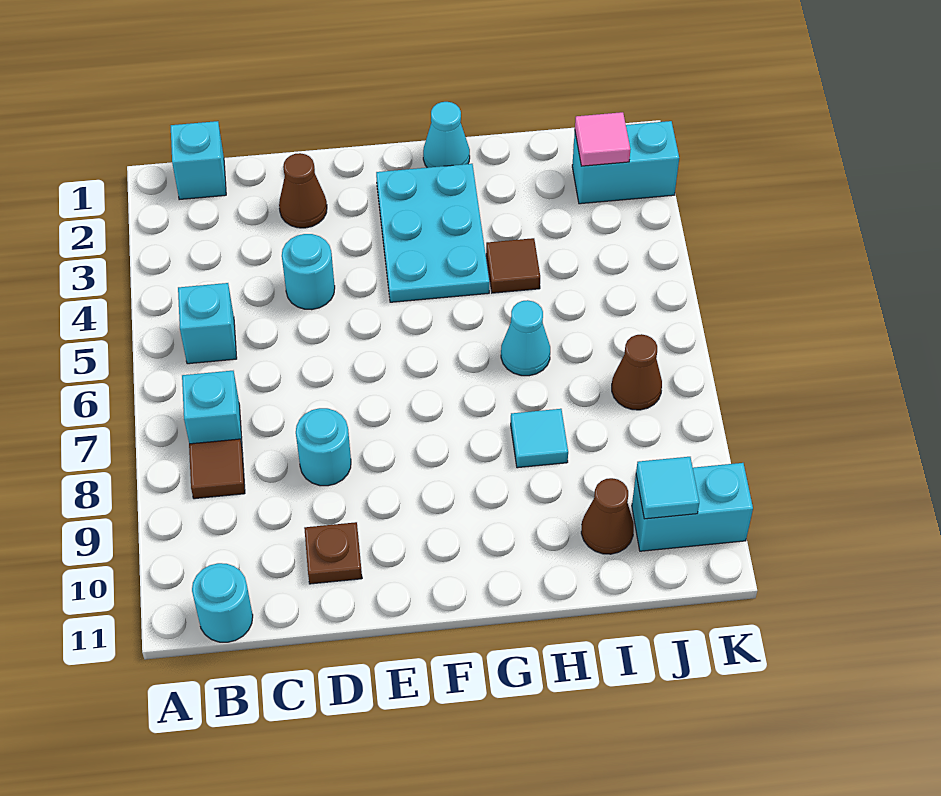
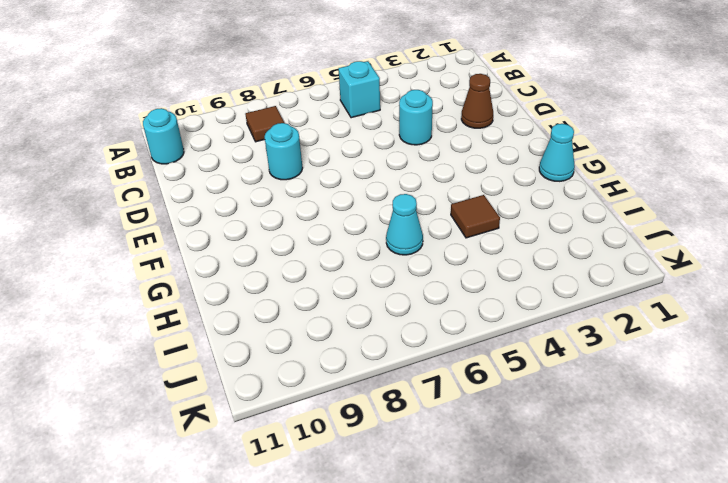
none -> cyan brick B1 level 1
none -> cyan brick B7 level 1
none -> brown plate D10 level 1

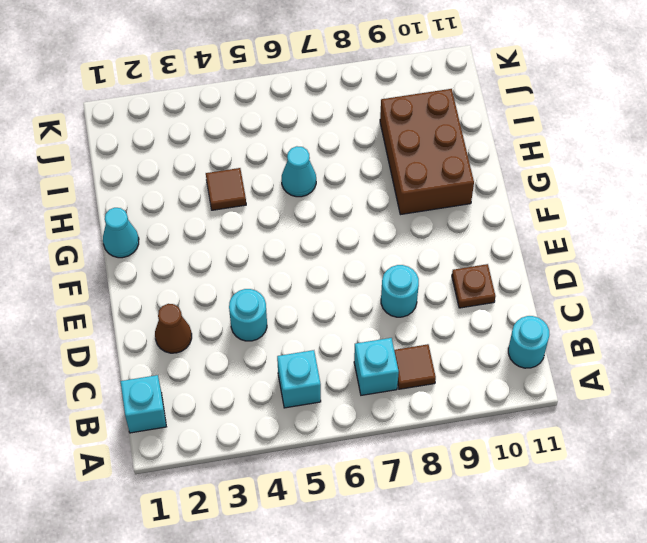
brown brick G9:I10 level 1 -> brown cone I10 level 1
none -> cyan plate F2:G4 level 1
none -> cyan tile H8 level 1
none -> cyan brick J2:K2 level 1

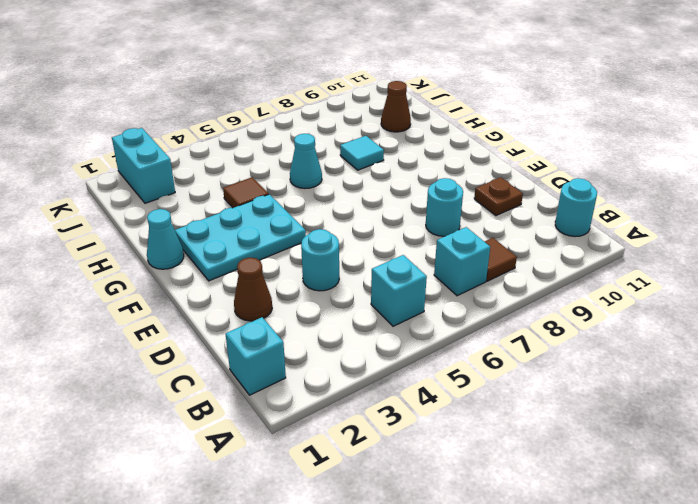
none -> brown cone J7 level 1
none -> cyan brick J10:K10 level 1
none -> pink tile J2 level 2

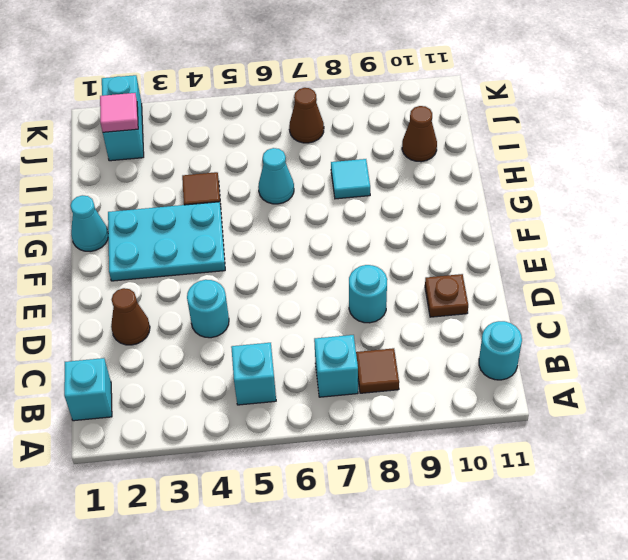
none -> cyan brick J10:K10 level 1
none -> cyan tile J10 level 2

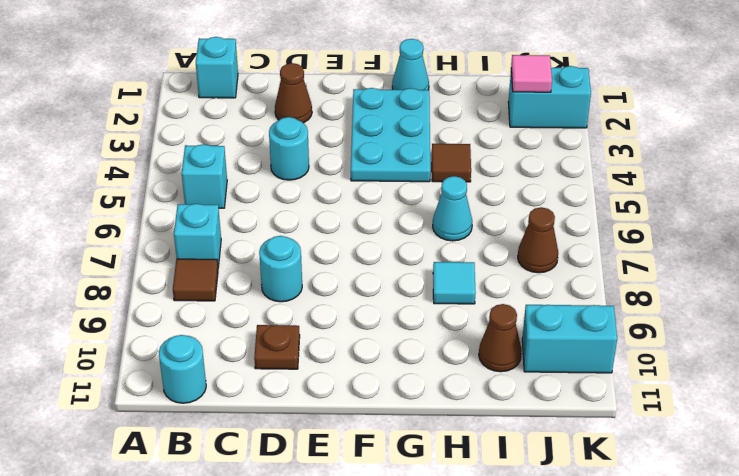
none -> cyan tile J10 level 2

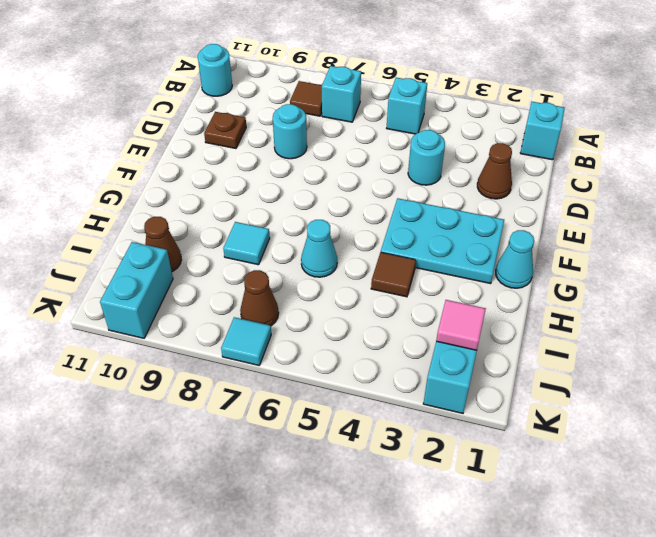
cyan tile K7 level 1 -> cyan tile J10 level 2

